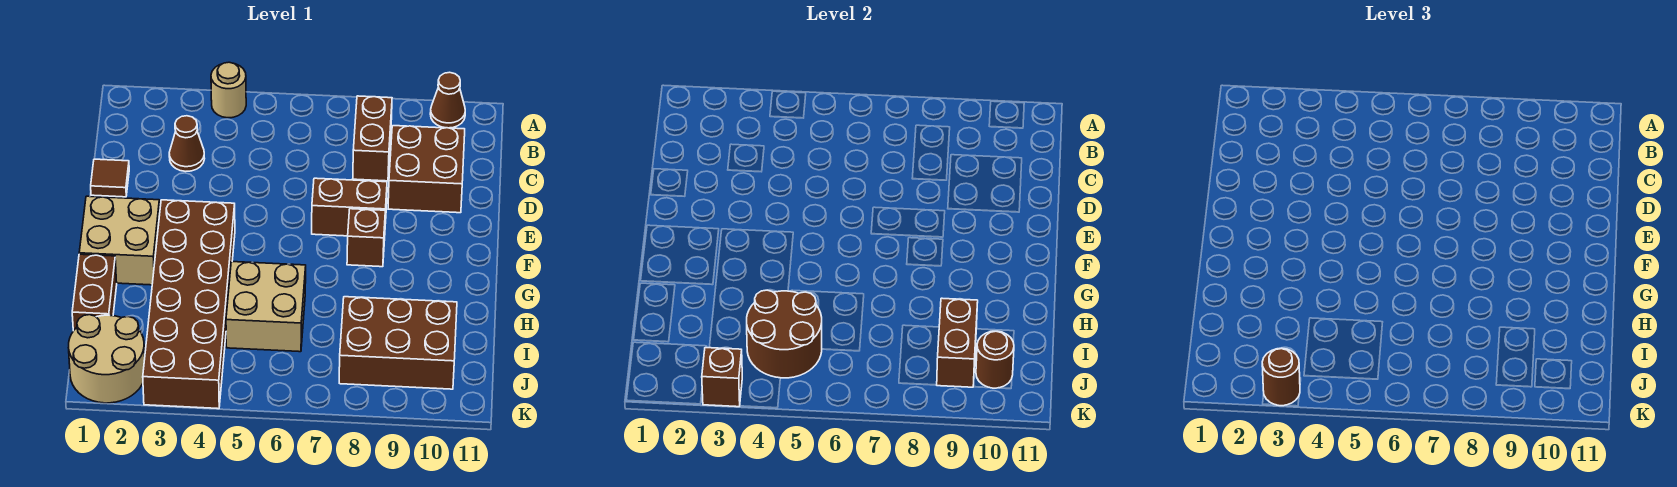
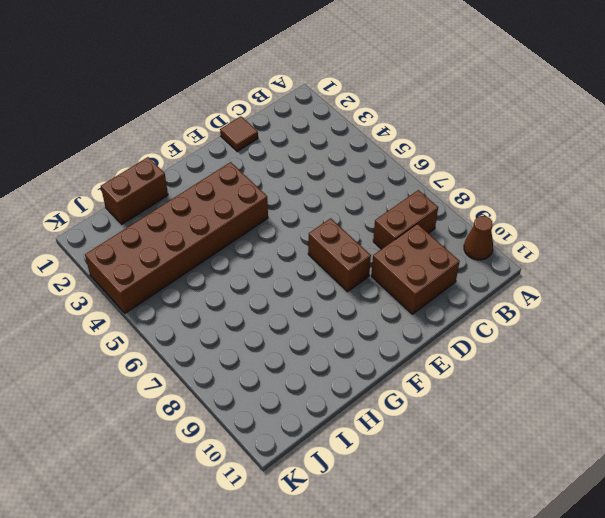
none -> tan round brick A4 level 1
none -> brown cone C3 level 1
none -> tan brick F1:G2 level 1

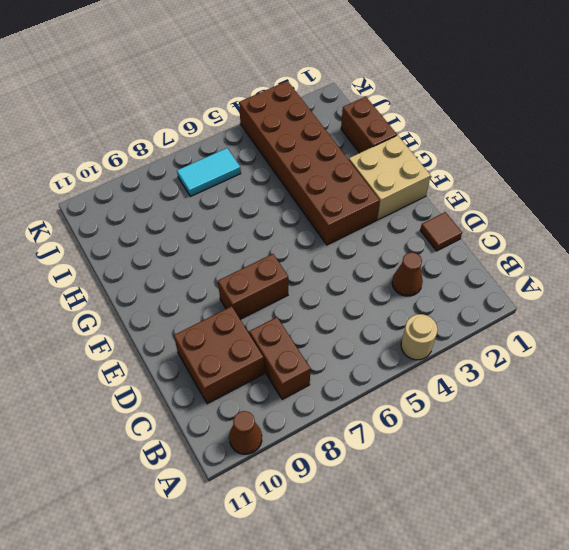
cyan tile J6:J7 level 1 -> none
none -> brown brick F8 level 1
none -> tan brick H5:I6 level 1
none -> brown brick I8:J10 level 1

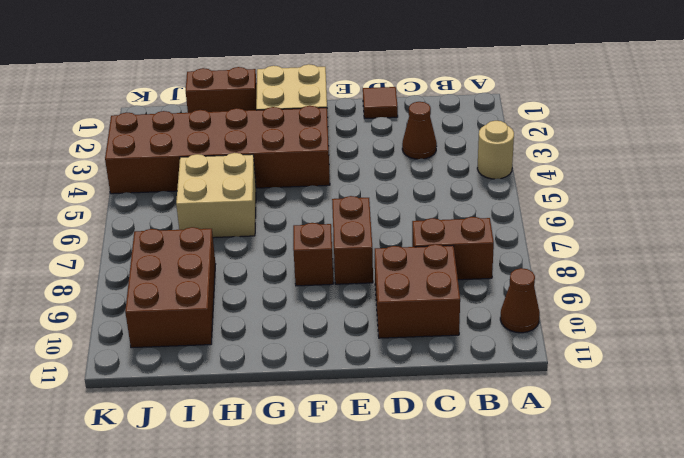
none -> tan round brick J1:K2 level 1
none -> brown round brick I4:J5 level 2
none -> brown brick I9:J9 level 2

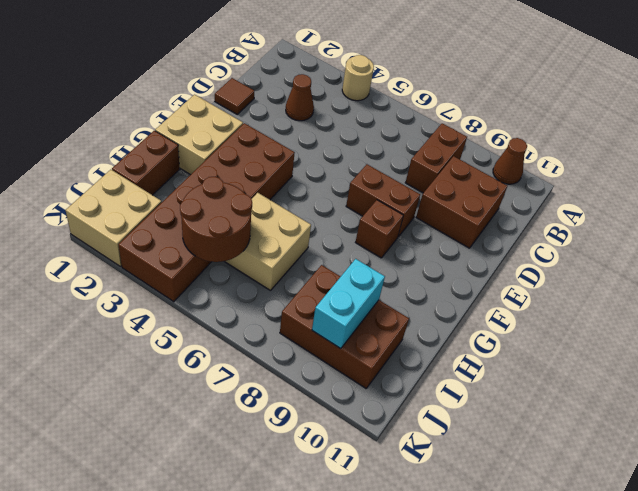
cyan brick I9:J9 level 2 -> brown brick I9:J9 level 2
tan brick J1:K2 level 1 -> tan round brick J1:K2 level 1
none -> brown round brick J10 level 2
none -> brown brick K3 level 2
none -> brown round brick K3 level 3

